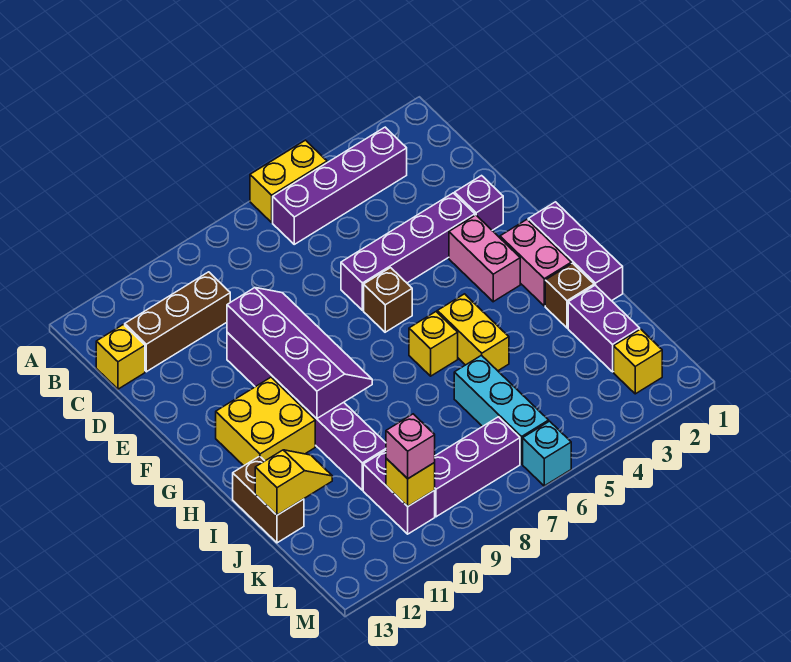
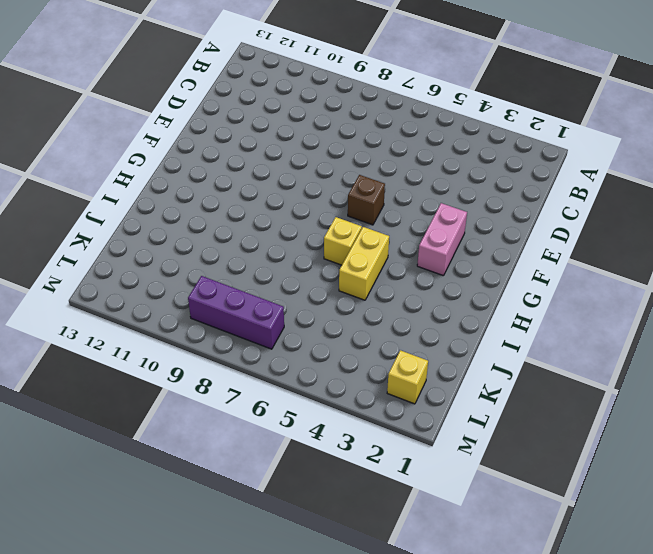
none -> yellow brick A5:A6 level 1
none -> purple brick B3:B6 level 1
none -> brown brick C10:C12 level 1

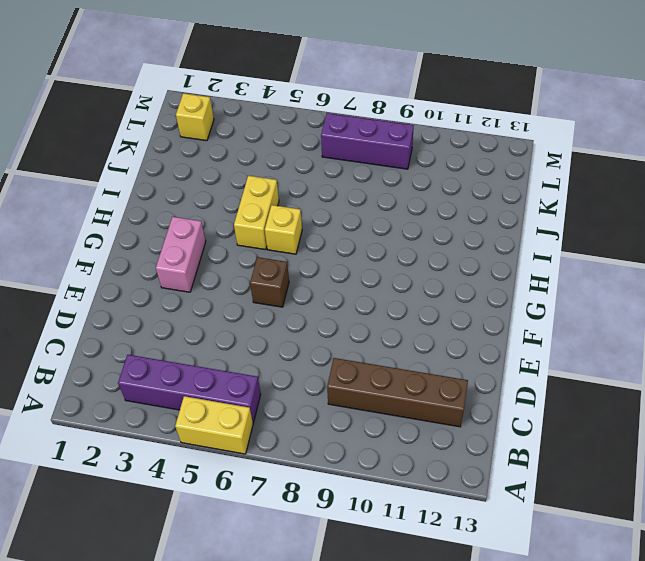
brown brick C9:C12 level 1 -> brown brick C10:C12 level 1
none -> yellow brick C13 level 1
none -> purple brick E2 level 1
none -> purple brick E3:E6 level 1

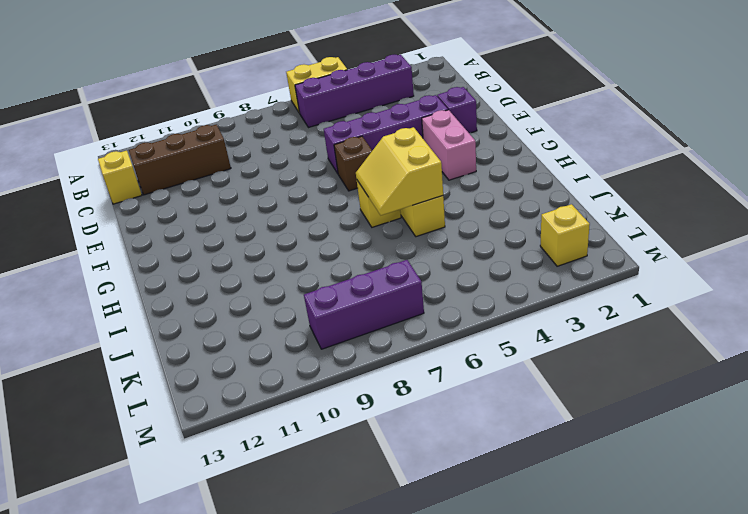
yellow slope H5:I6 level 2 top 5 -> none
none -> purple brick E10:J10 level 1
none -> purple brick G1:I1 level 1
none -> pink brick G2:H2 level 1

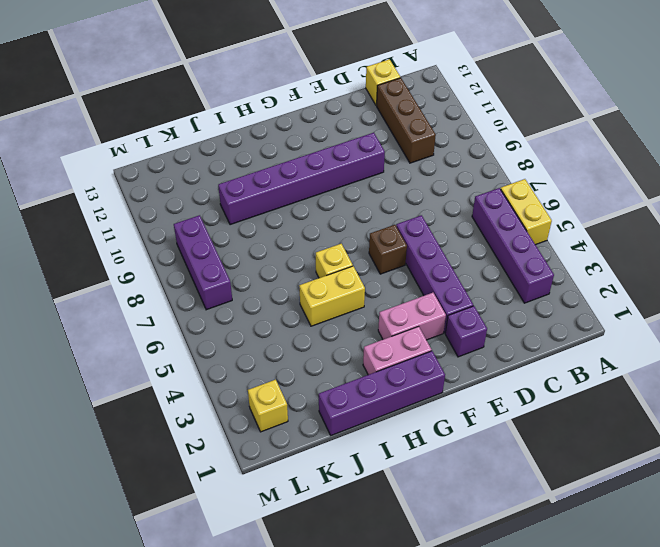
purple brick G1:J1 level 1 -> purple brick G1:I1 level 1
none -> yellow brick G11:H12 level 1
none -> brown brick I2 level 1
none -> brown brick I13:J13 level 1

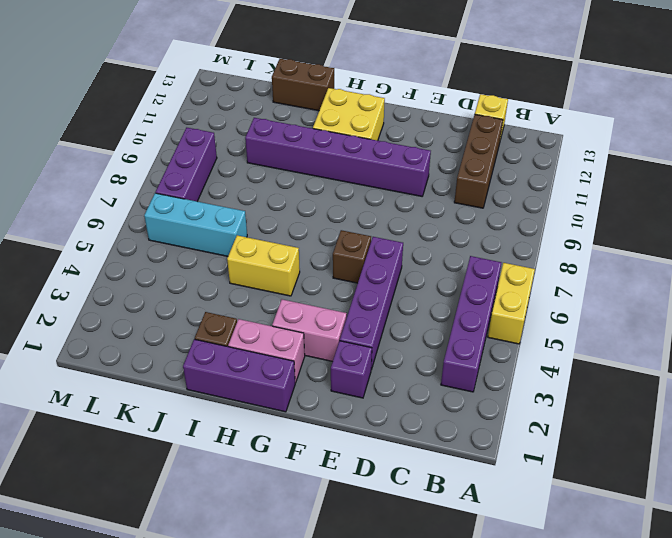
none -> yellow brick H6 level 1
none -> purple brick J2:K2 level 1
none -> purple brick K10:L10 level 1

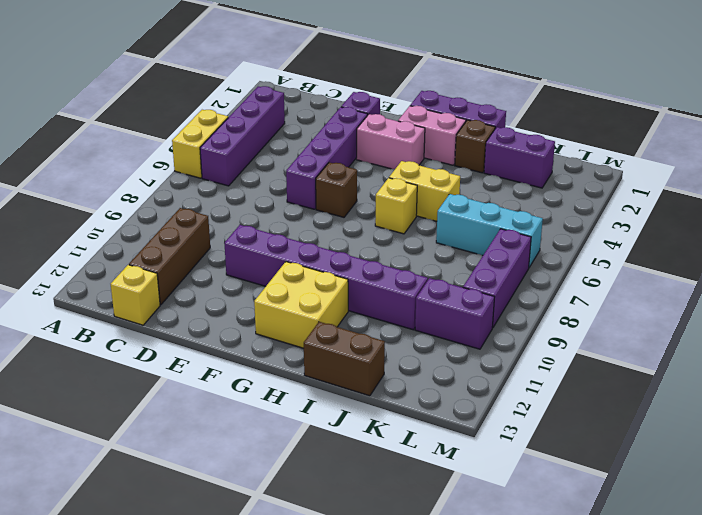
none -> yellow brick L2 level 1
none -> cyan brick M6 level 1
none -> purple slope E9:H10 level 2 top 10

